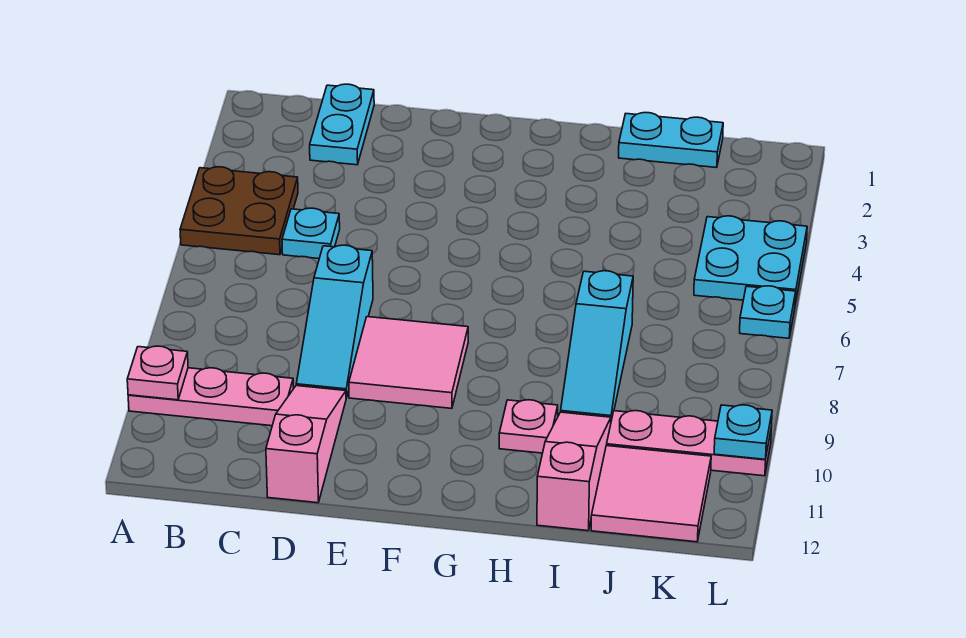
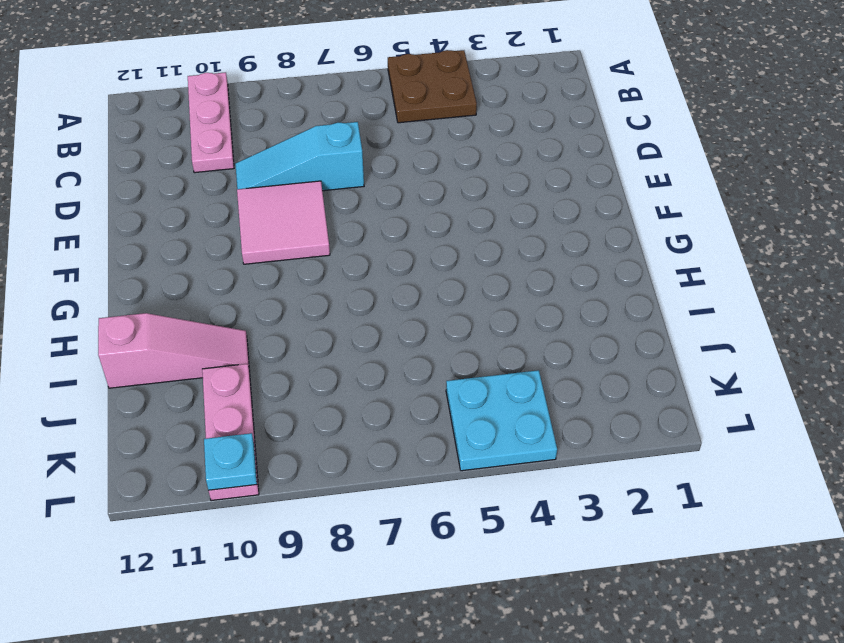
none -> cyan plate C1:C2 level 1
none -> cyan plate C5 level 1
none -> pink slope D10:D12 level 1 top 12

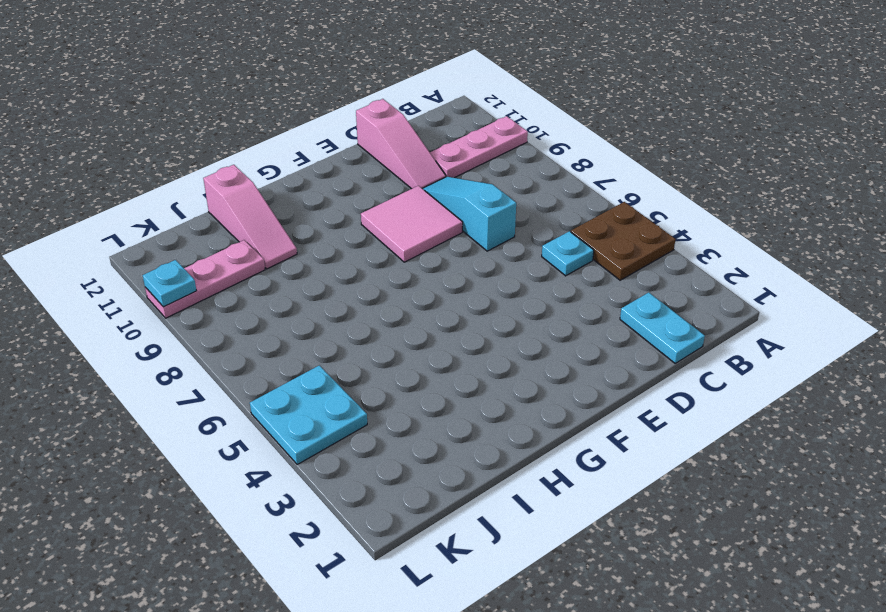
none -> pink plate H10 level 1
none -> cyan plate I1:J1 level 1
none -> cyan slope I7:I9 level 1 top 7

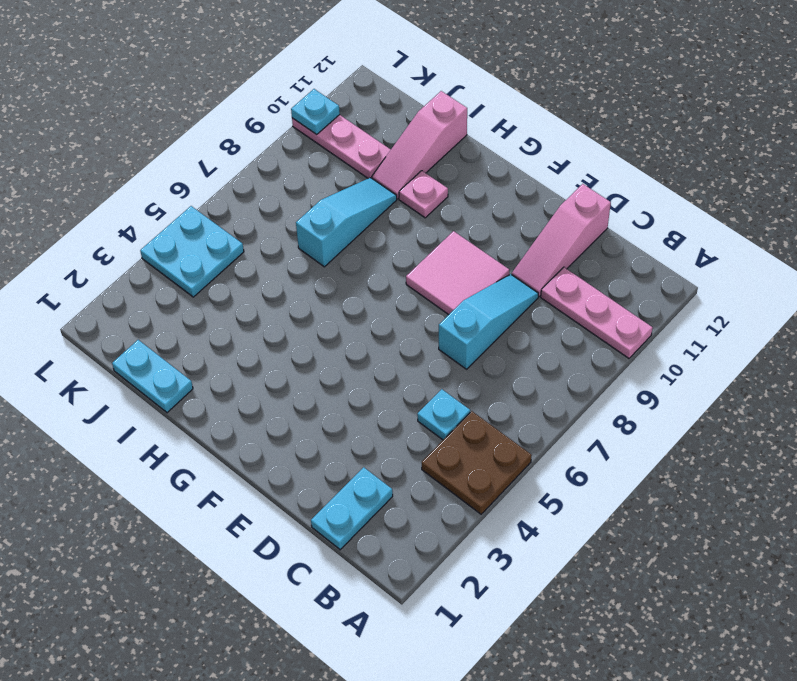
none -> pink tile J11:K12 level 1
none -> cyan plate L6 level 1
none -> pink plate A10 level 2

